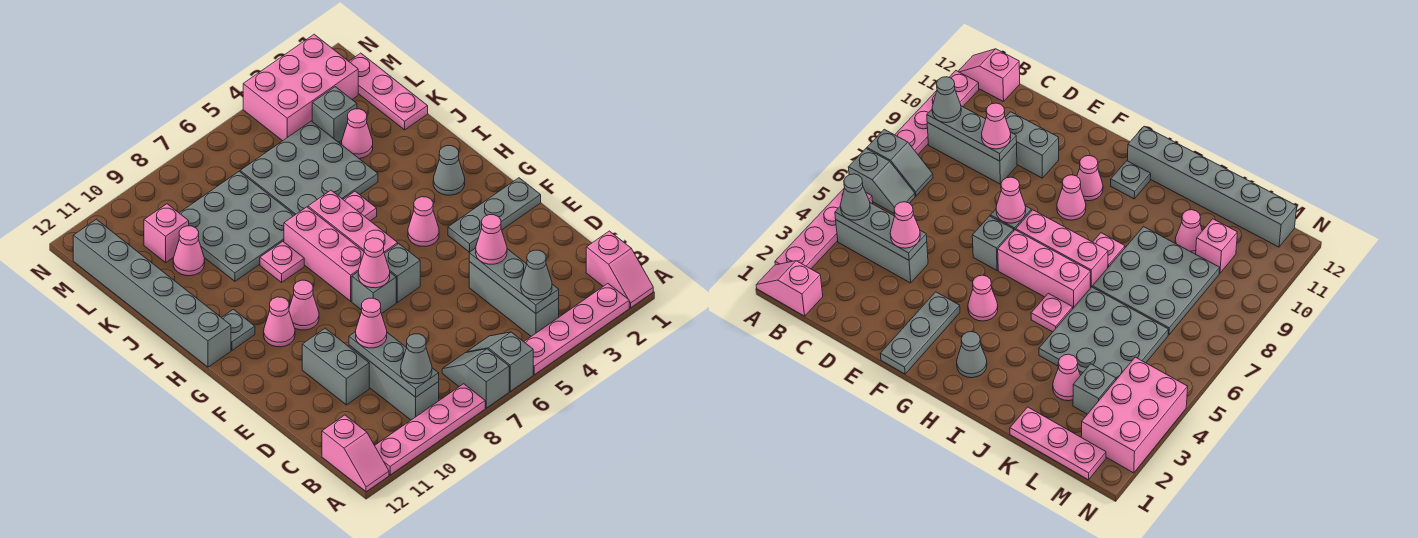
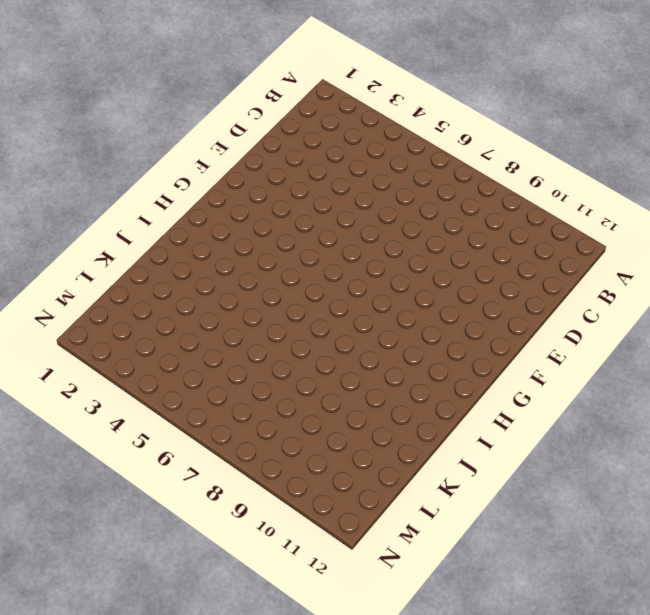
none -> pink slope A1:B1 level 1 top B
none -> pink plate A2:A5 level 1
none -> grey slope A6:B6 level 1 top A
none -> grey slope A7:B7 level 1 top A

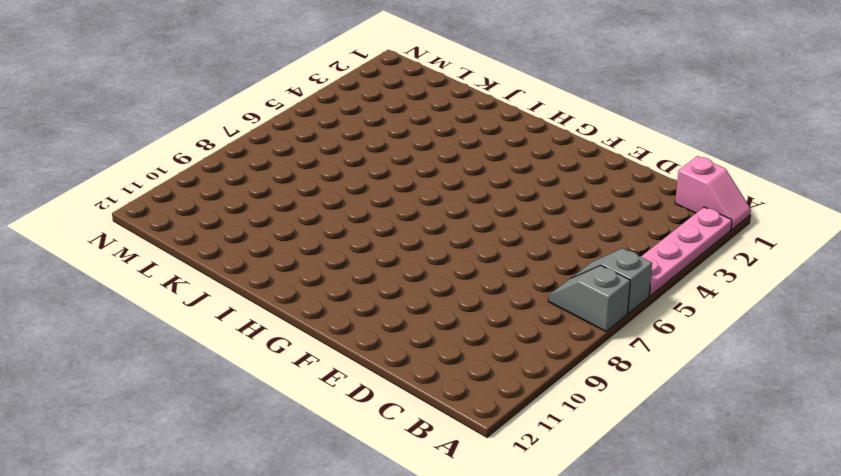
none -> pink plate A8:A11 level 1
none -> pink slope A12:B12 level 1 top B
none -> grey brick B4:D4 level 1
none -> grey brick B9:D9 level 1

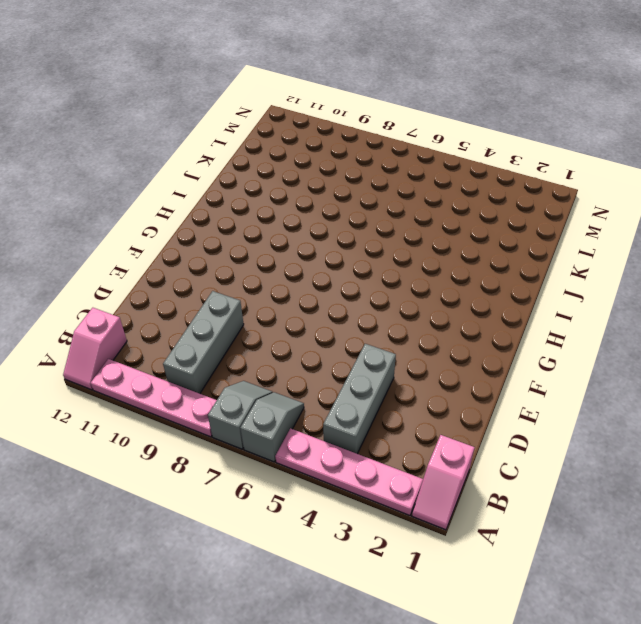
none -> grey brick D10:E10 level 1
none -> grey plate F1:F3 level 1
none -> grey brick F6 level 1
none -> grey brick F7 level 1

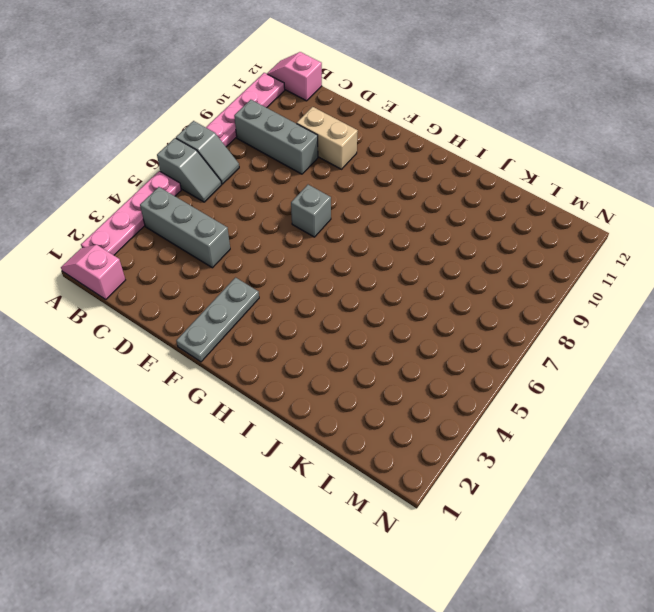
tan brick D10:E10 level 1 -> grey brick D10:E10 level 1
none -> grey brick F6 level 1
none -> pink cone G4 level 1
none -> pink brick G6:I6 level 1
none -> pink brick G7:I7 level 1

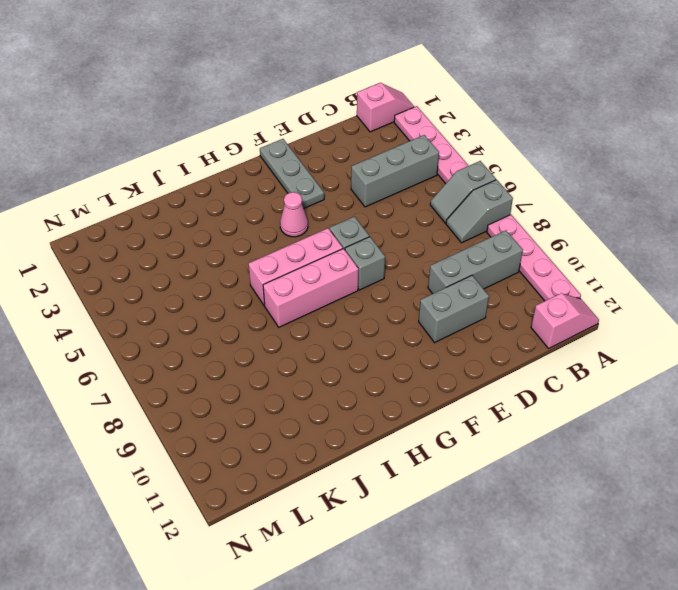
none -> pink cone G9 level 1
none -> pink cone G10 level 1
none -> grey cone H2 level 1
none -> grey plate H11 level 1

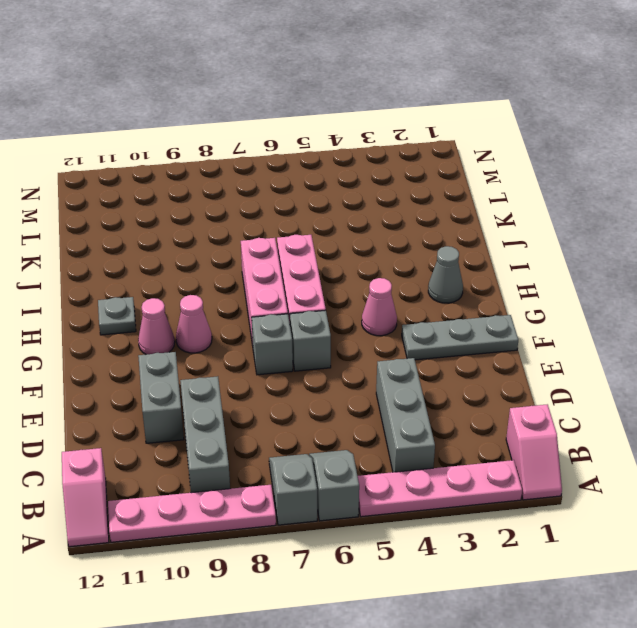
none -> grey brick H12:M12 level 1
none -> pink plate I5 level 1
none -> pink plate I8 level 1
none -> grey plate J4:L6 level 1

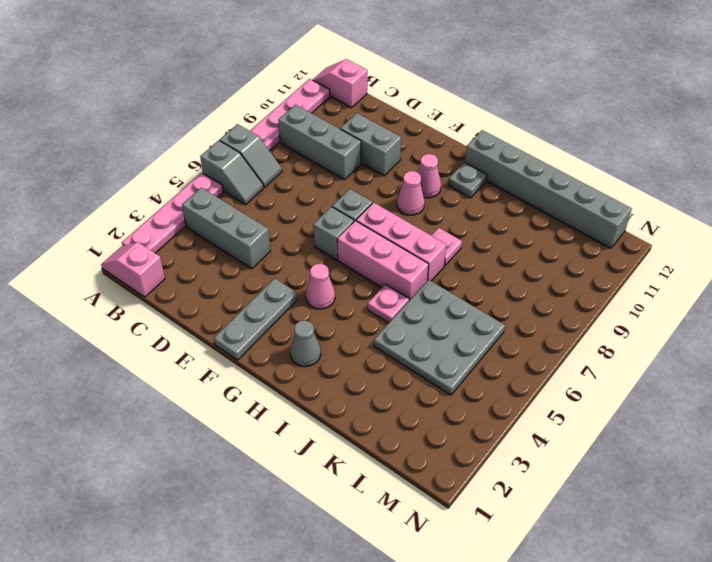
none -> grey plate J7:L9 level 1
none -> pink plate K1:M1 level 1
none -> pink cone K3 level 1
none -> pink cone K10 level 1

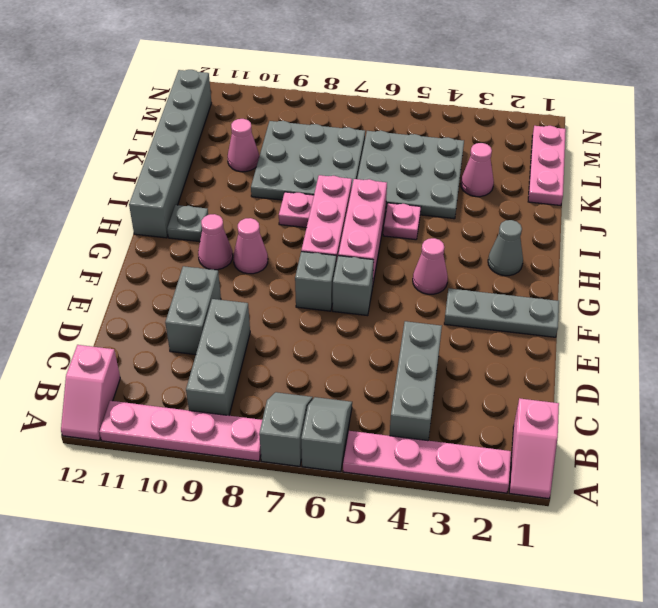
none -> grey brick L3 level 1
none -> pink brick L10 level 1
none -> pink brick M2:N4 level 1
none -> grey plate B4:D4 level 2

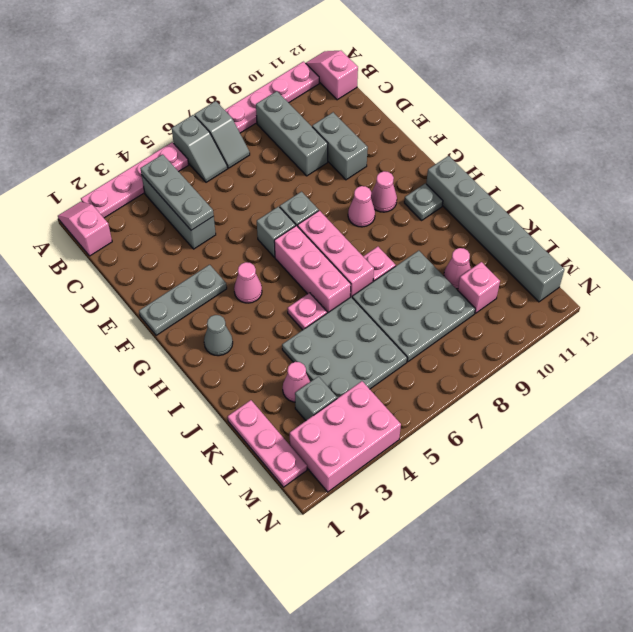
none -> grey plate B9:D9 level 2
none -> pink cone F7 level 2
none -> grey cone B4 level 3
none -> grey cone B9 level 3

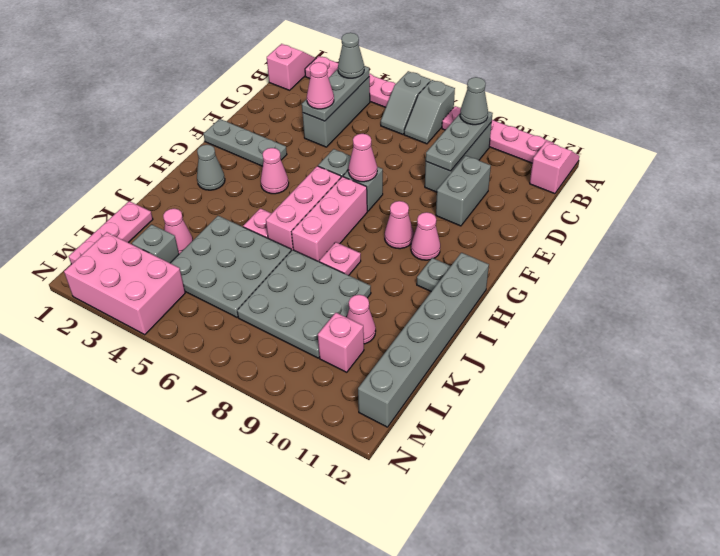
none -> pink cone D9 level 3

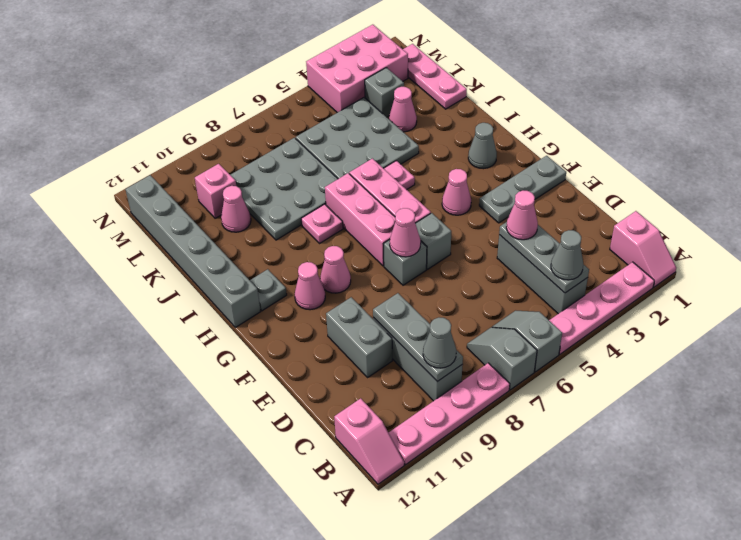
none -> pink cone D9 level 3

